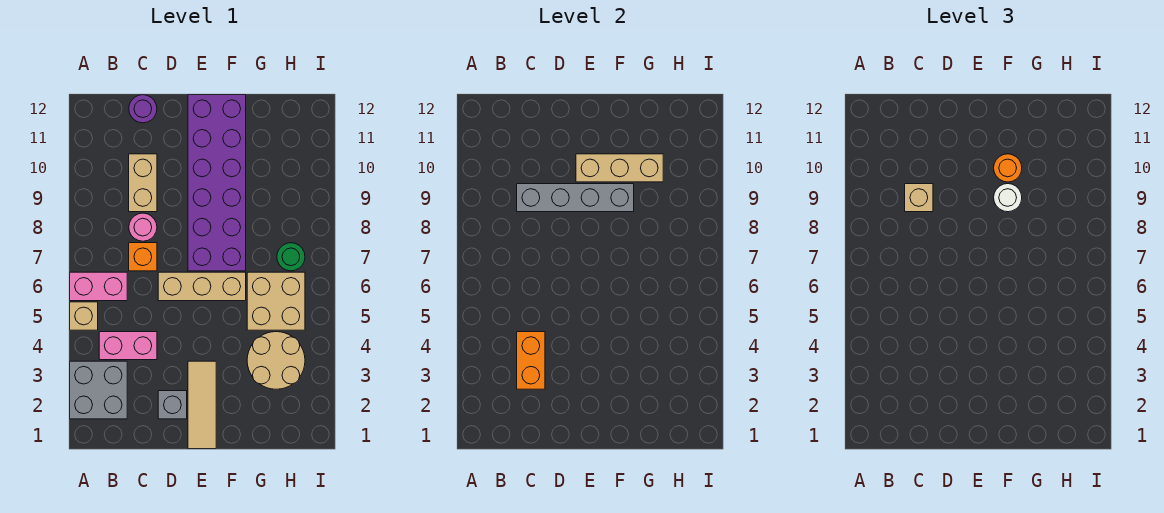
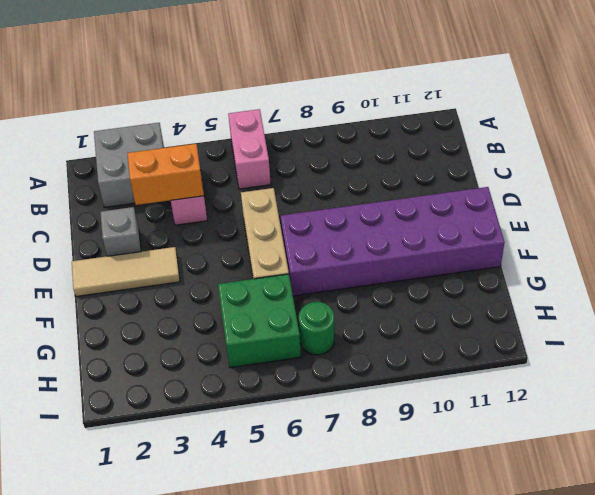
green brick G5:H6 level 1 -> tan brick G5:H6 level 1
none -> tan brick A5 level 1
none -> orange brick C7 level 1
none -> pink round brick C8 level 1

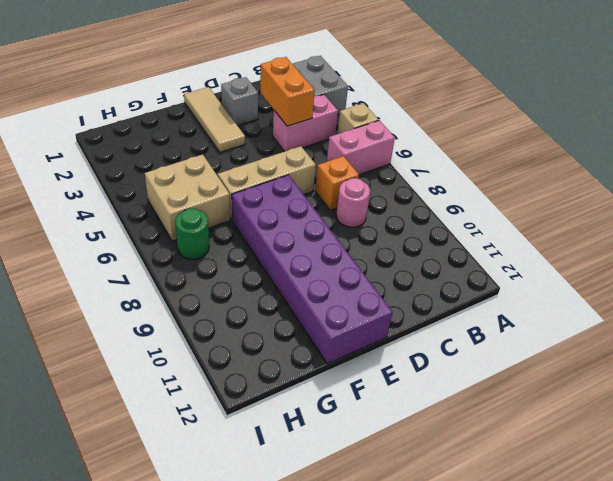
none -> tan brick C9:C10 level 1
none -> purple round brick C12 level 1
none -> tan round brick G3:H4 level 1

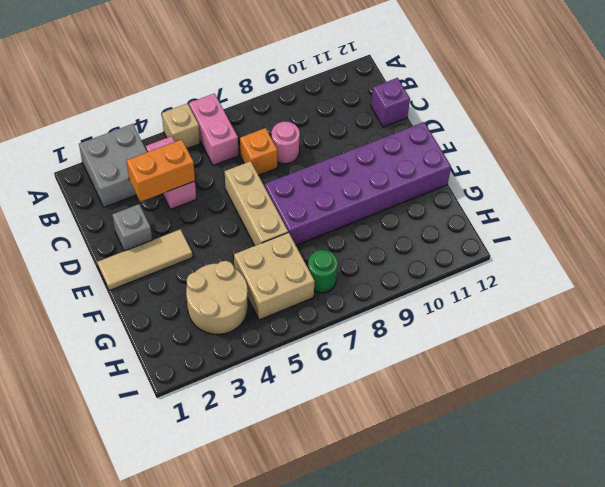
purple brick C12 level 1 -> purple round brick C12 level 1
none -> tan brick C9:C10 level 1
none -> grey brick C9:F9 level 2
none -> tan brick E10:G10 level 2

